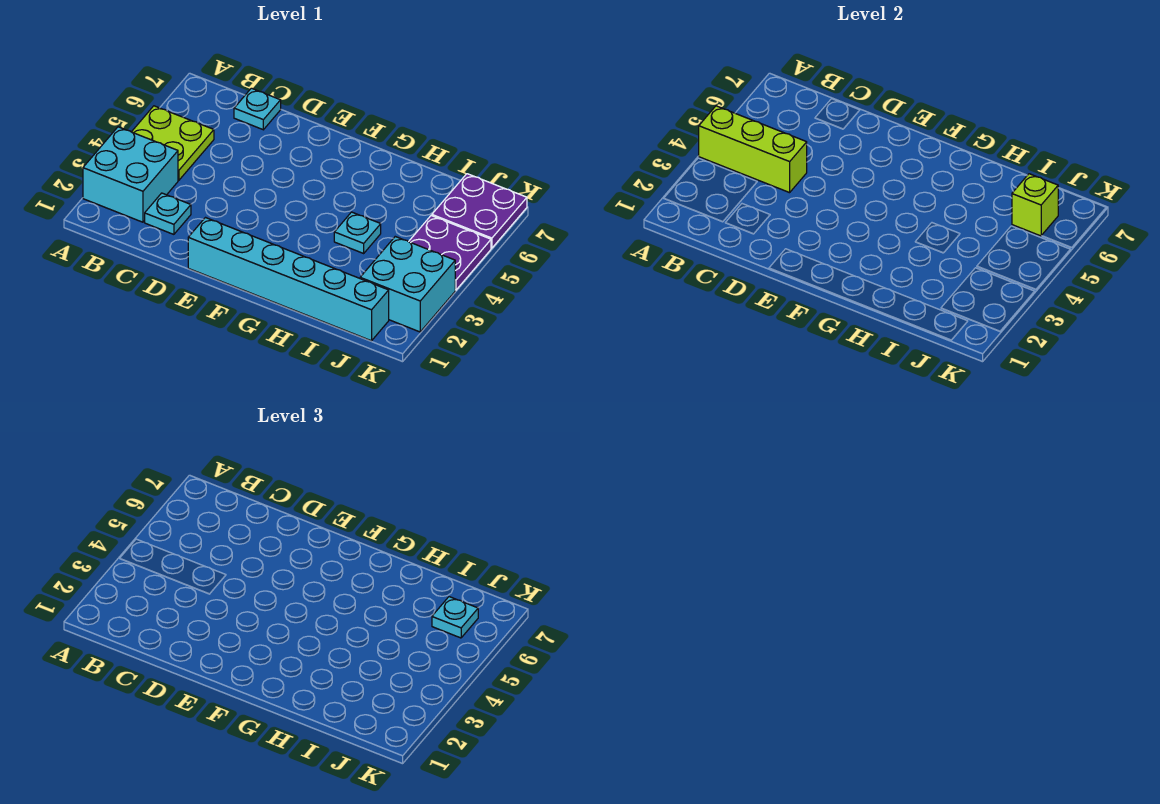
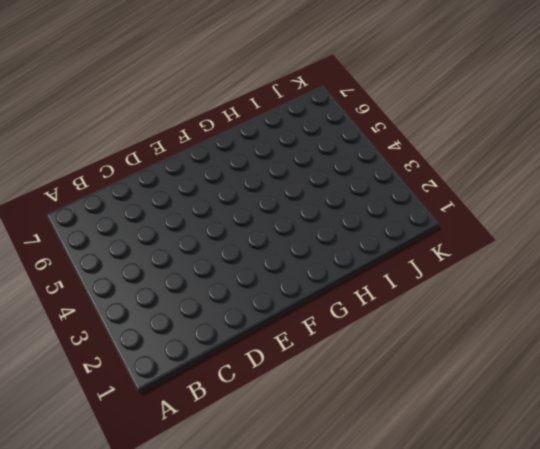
none -> cyan brick A2:B3 level 1
none -> lime plate A4:B5 level 1
none -> cyan plate C2 level 1

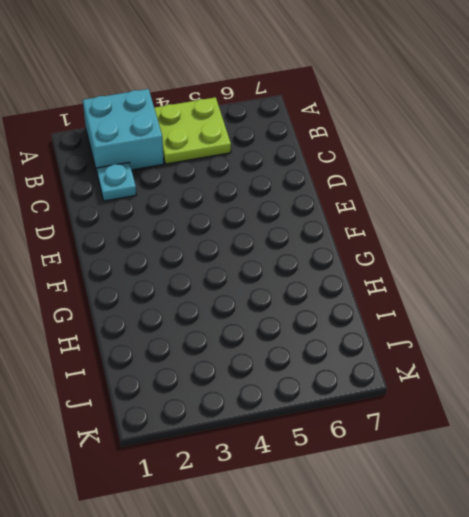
none -> cyan plate C7 level 1
none -> cyan brick E1:J1 level 1
none -> cyan plate H4 level 1

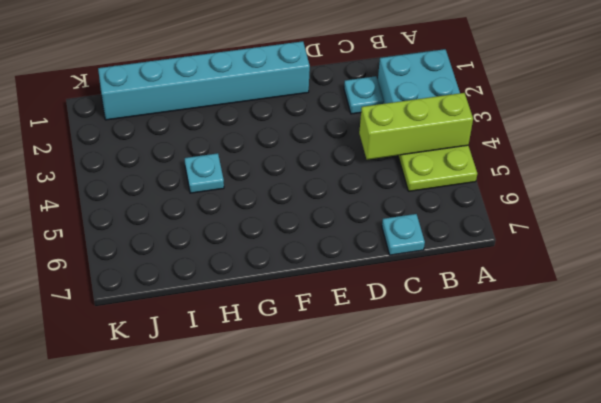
none -> cyan brick J2:K3 level 1
none -> purple plate J4:K5 level 1
none -> purple plate J6:K7 level 1

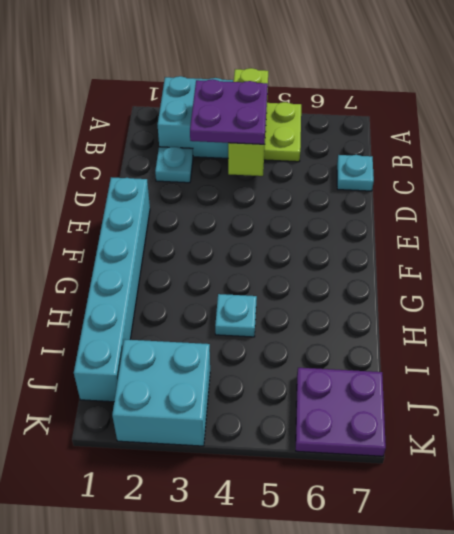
purple plate B3:C4 level 3 -> purple plate J4:K5 level 1
none -> lime brick J6 level 2
none -> cyan plate J6 level 3

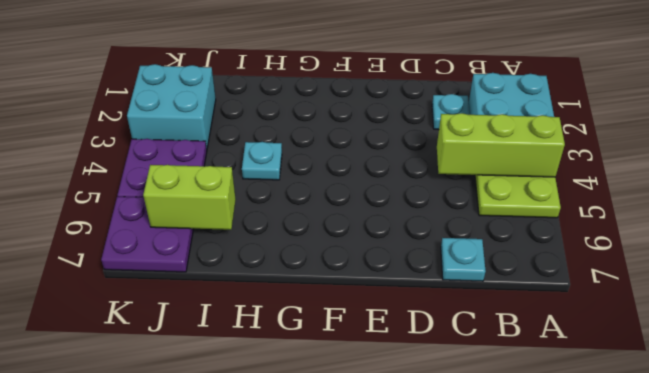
lime brick I6:J6 level 2 -> lime brick J6 level 2
none -> cyan brick E1:J1 level 1
none -> cyan plate J6 level 3

